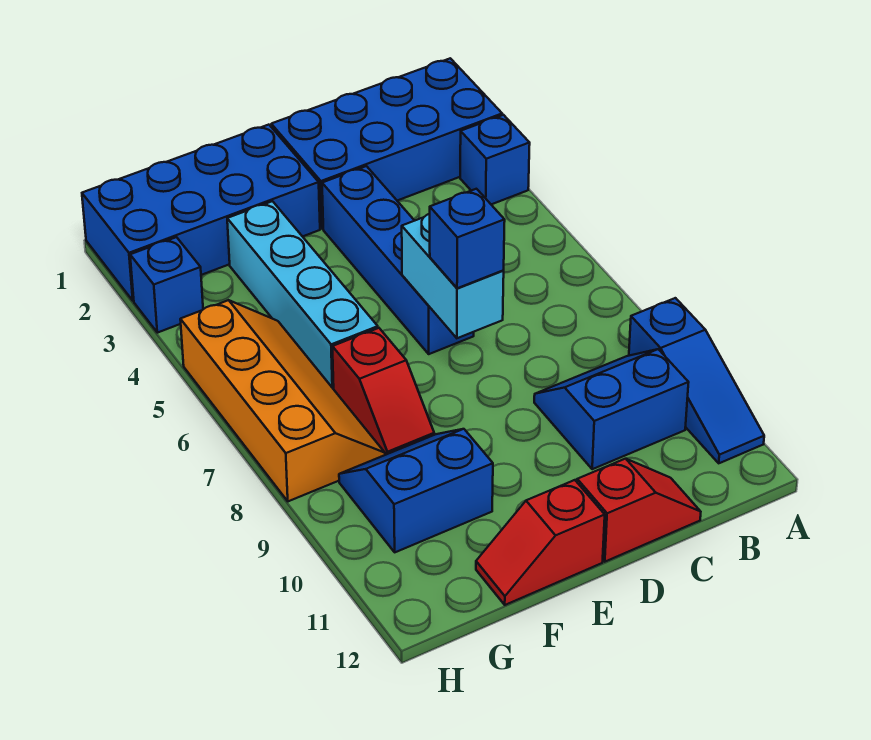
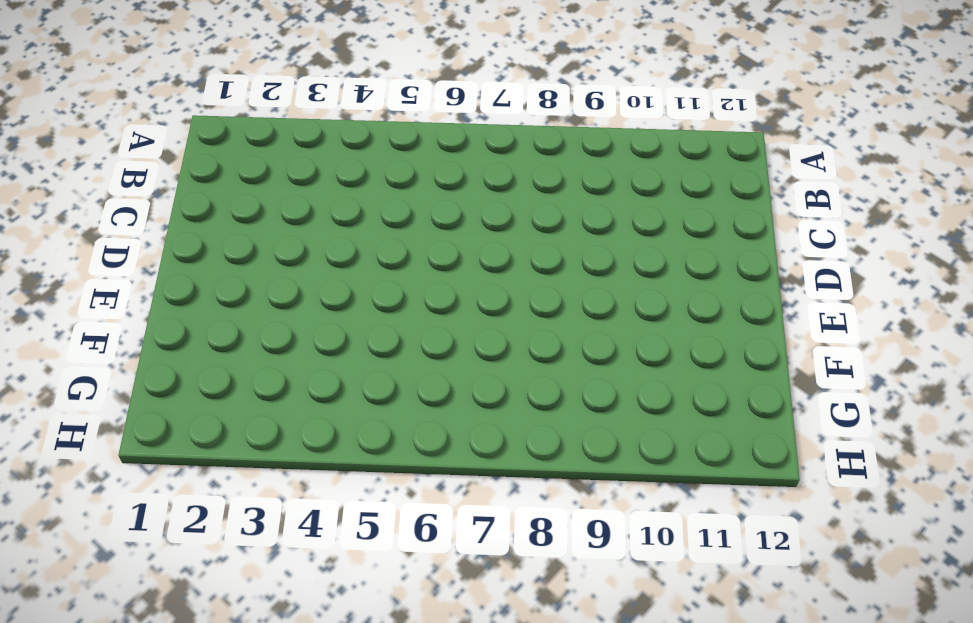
none -> blue brick A1:D2 level 1
none -> blue brick A3 level 1
none -> blue slope A9:A11 level 1 top 9

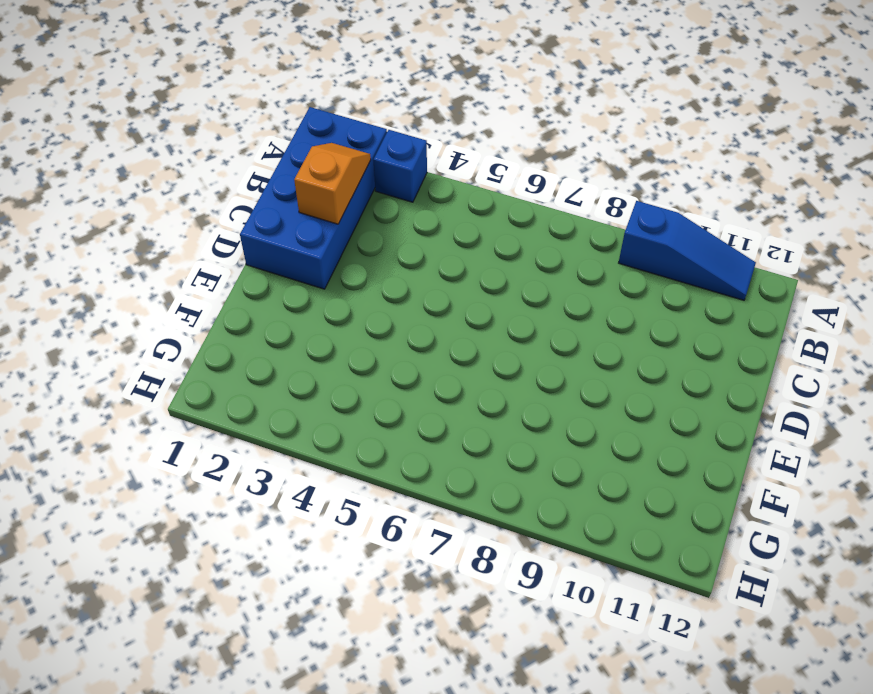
orange slope B2:C2 level 2 top C -> none
none -> blue slope B9:C10 level 1 top 10
none -> red slope C12:D12 level 1 top D
none -> blue brick D3:D6 level 1

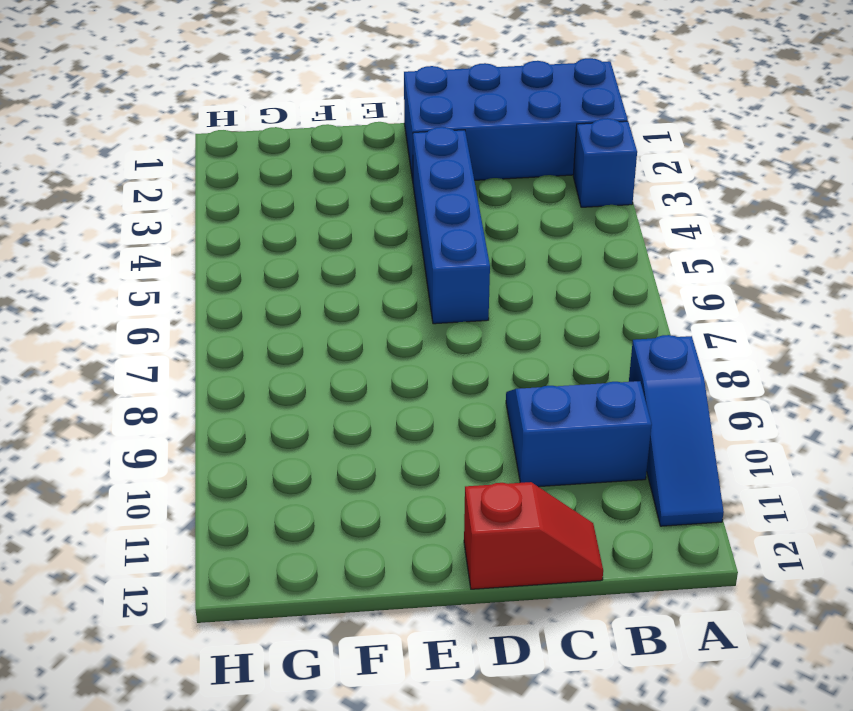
none -> blue brick E1:H2 level 1
none -> red slope E12:F12 level 1 top E
none -> cyan brick F3:F6 level 1

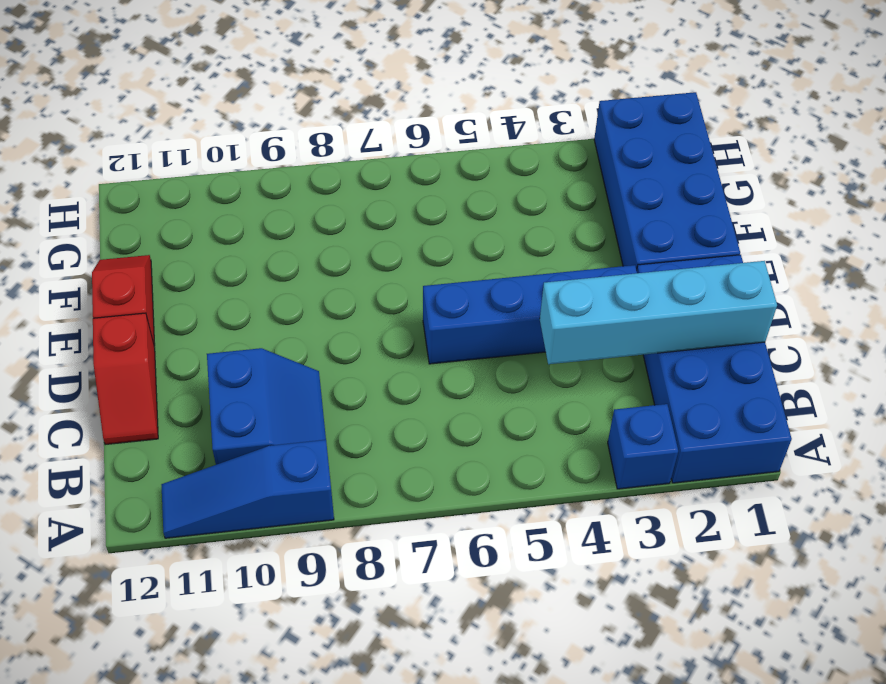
cyan brick C1:C4 level 2 -> cyan brick F3:F6 level 1
none -> red slope F7:F8 level 1 top 7
none -> blue slope F9:G10 level 1 top 10
none -> orange slope G5:H8 level 1 top H

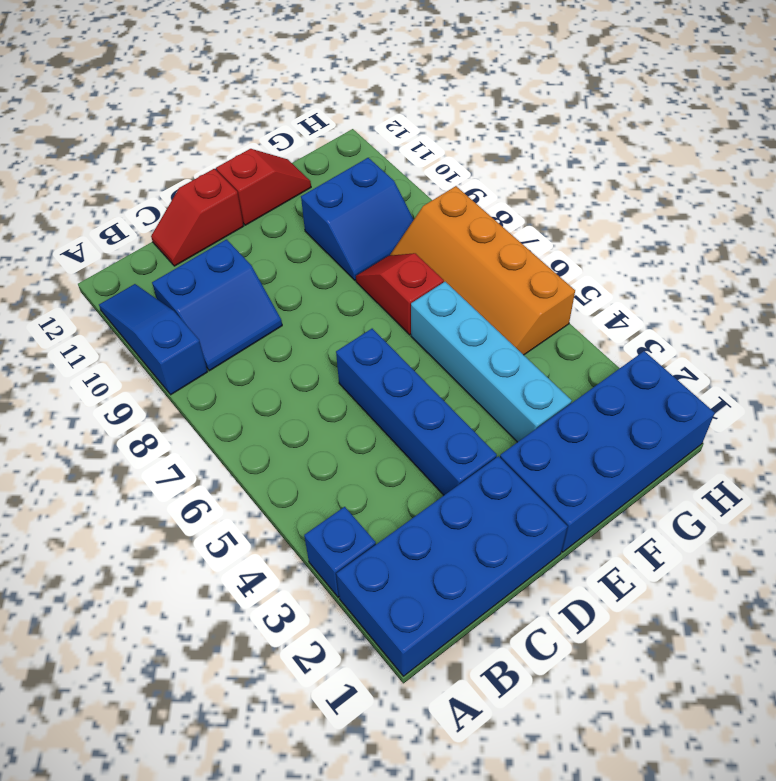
none -> blue brick H3 level 1
none -> cyan brick D6:D7 level 2
none -> blue brick D7 level 3

